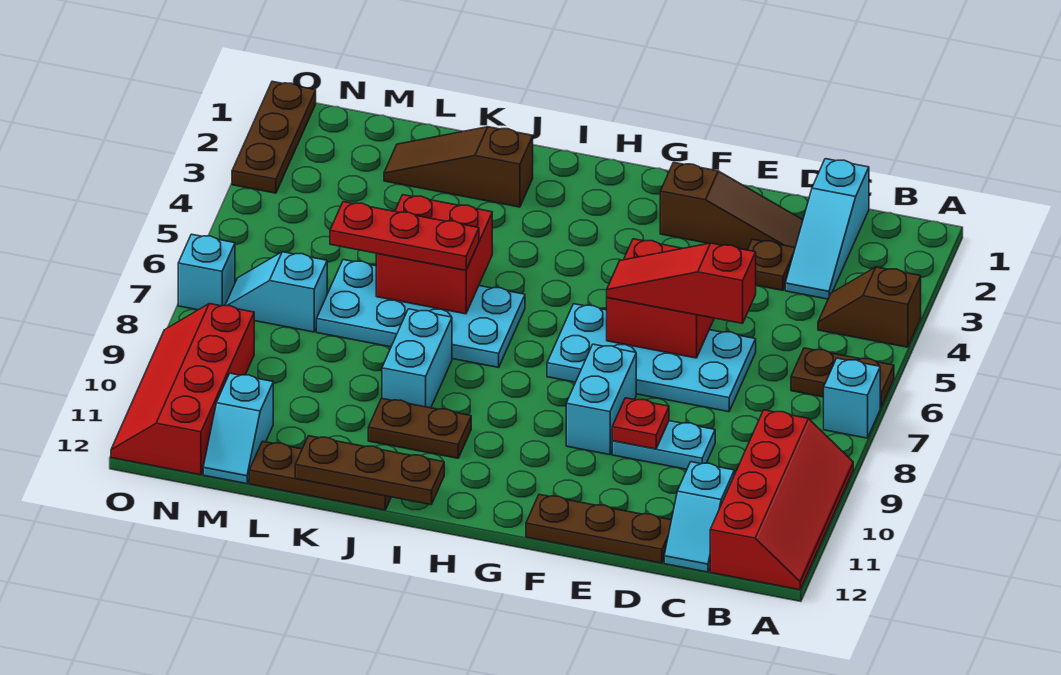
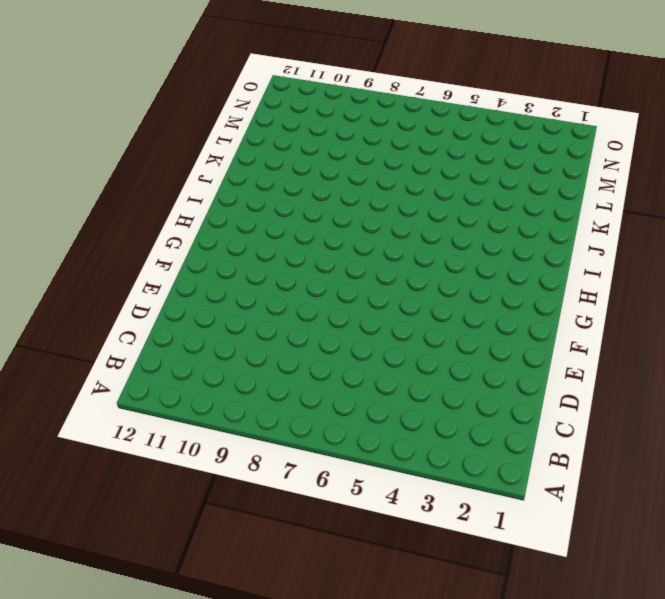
none -> brown slope A4:B4 level 1 top A
none -> brown plate A6:B6 level 1
none -> cyan brick A7 level 1

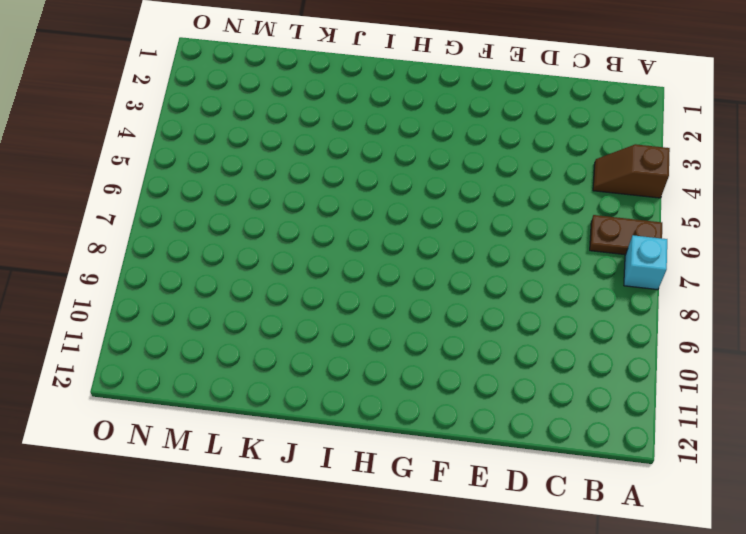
none -> red slope A9:B12 level 1 top B
none -> cyan slope C1:C3 level 1 top 1
none -> cyan slope C11:C12 level 1 top 11

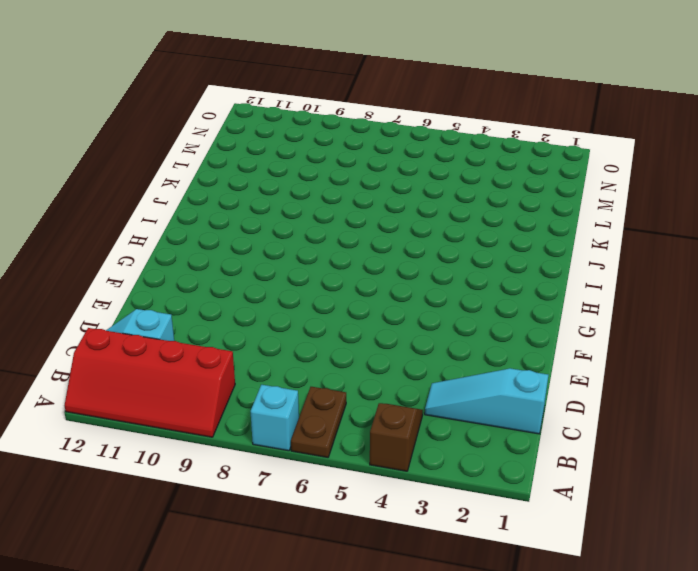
none -> brown slope D2:F2 level 1 top F
none -> brown plate D3 level 1
none -> cyan plate D6:G7 level 1

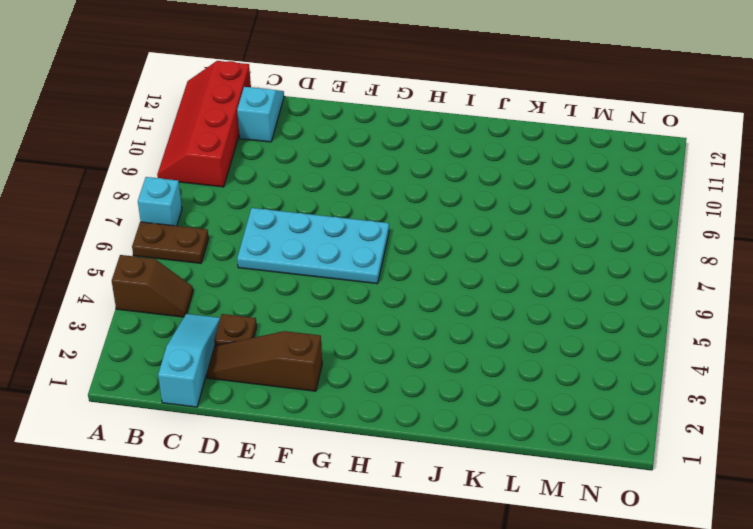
none -> cyan plate D9:E9 level 1
none -> brown plate D12:F12 level 1
none -> cyan brick F8:F9 level 1

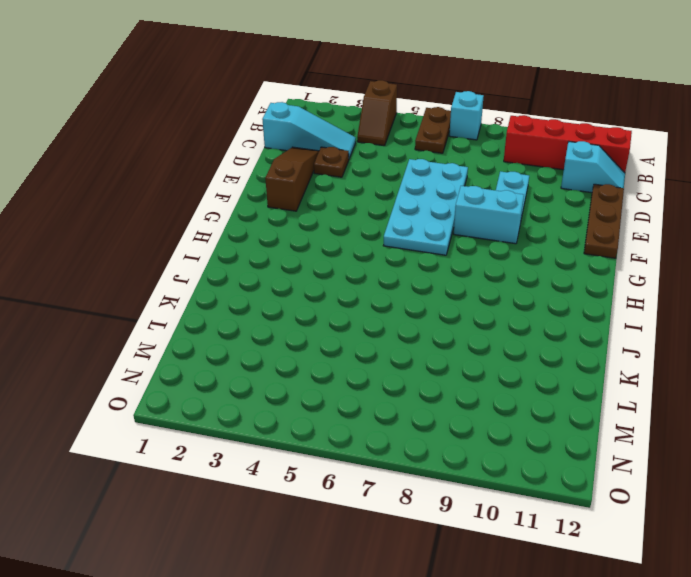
none -> cyan plate I6:L7 level 1
none -> brown plate I10:J10 level 1
none -> brown slope J2:L2 level 1 top J

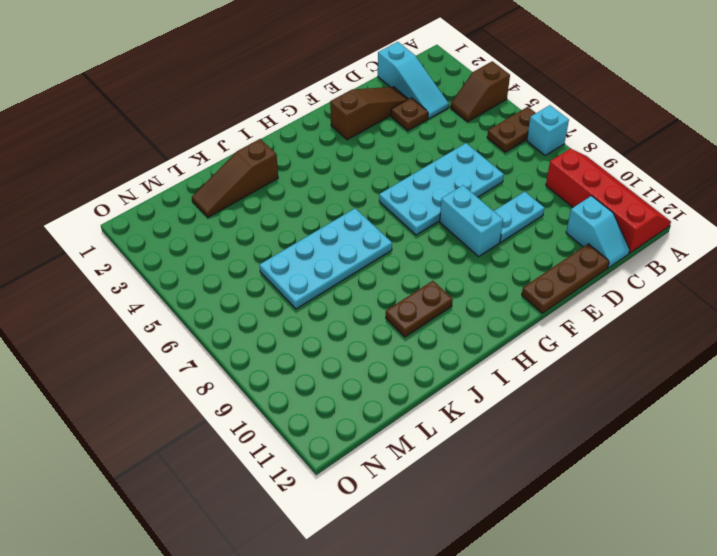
none -> cyan brick J8:J9 level 1
none -> brown plate J12:L12 level 1
none -> cyan slope M7:N7 level 1 top M

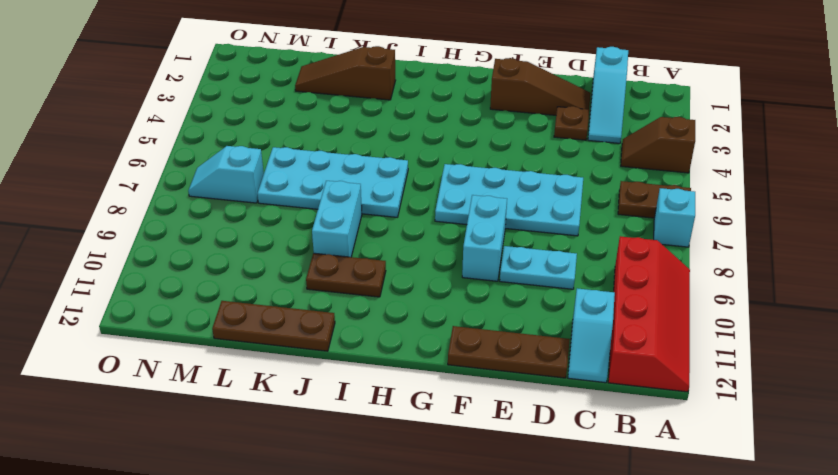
none -> cyan slope M11:M12 level 1 top 11
none -> red slope N9:O12 level 1 top N
none -> brown plate O1:O3 level 1

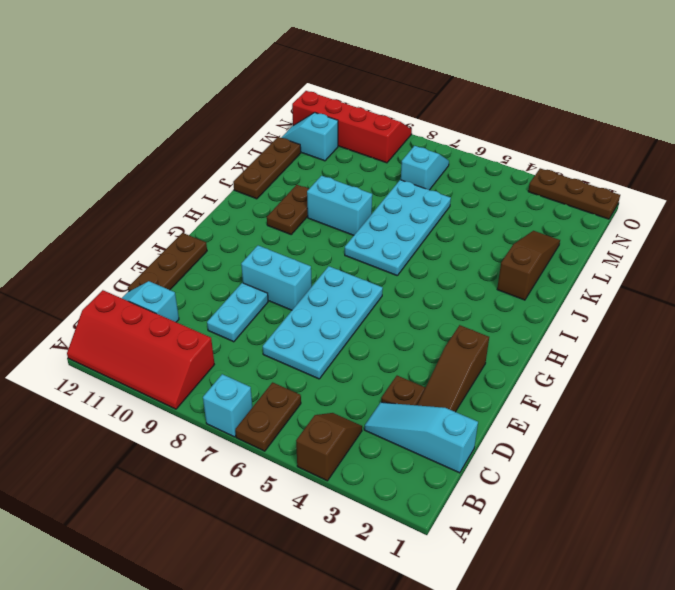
none -> cyan brick O7 level 1
none -> red brick E5:F6 level 2
none -> red plate E9 level 2

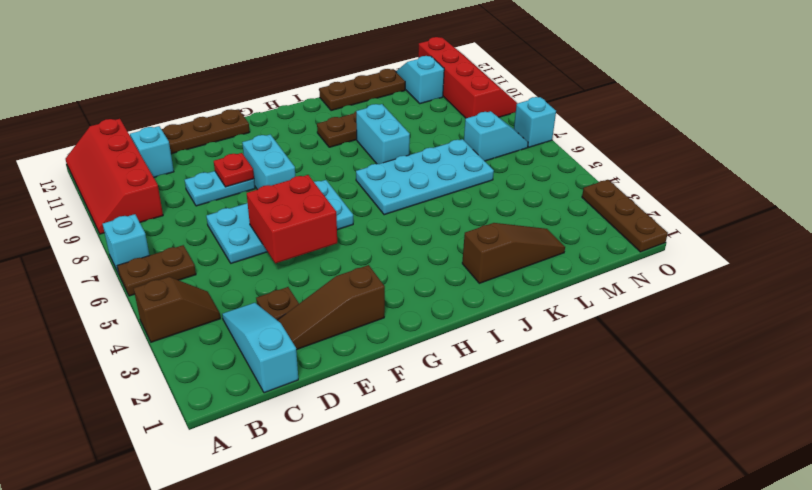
none -> brown plate I12:K12 level 2
none -> red brick J5:K6 level 2
none -> red slope D6:F6 level 3 top D

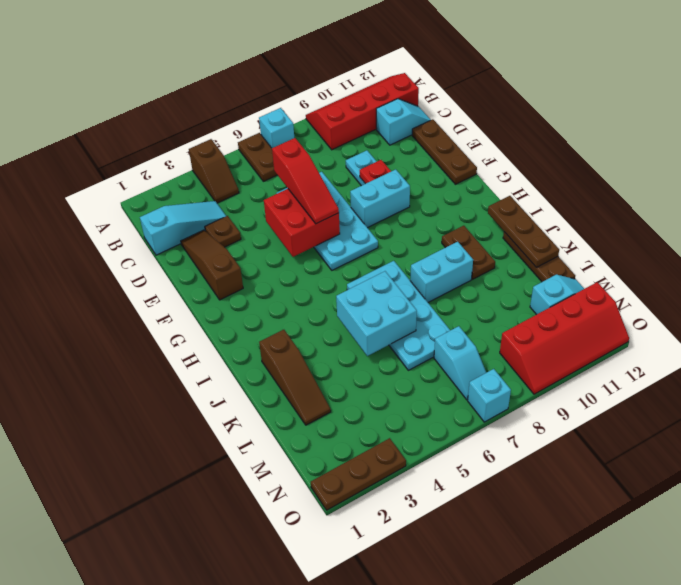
cyan brick J5:K6 level 2 -> red brick J5:K6 level 2
none -> red plate J6:L6 level 3

